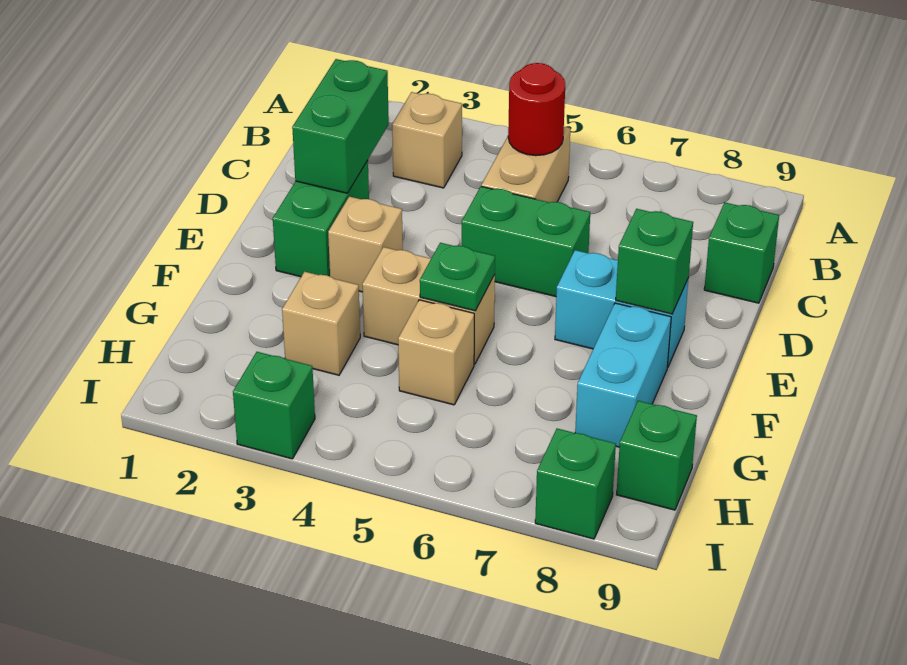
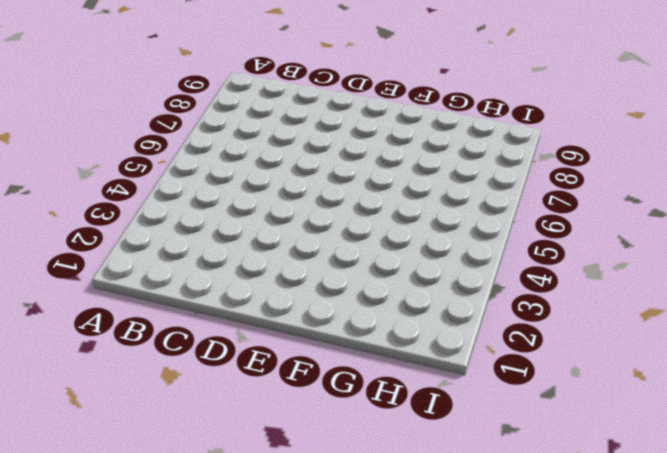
none -> tan brick B3 level 1
none -> tan brick B5:C5 level 1
none -> green brick C9 level 1

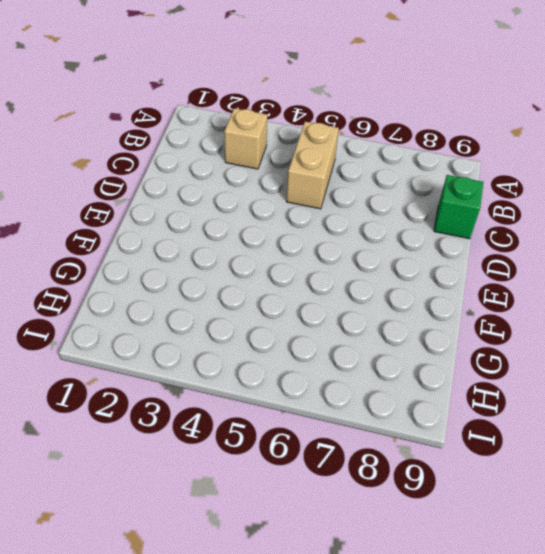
none -> green brick D2:E2 level 1
none -> green brick D5:D6 level 1
none -> tan brick E3 level 1

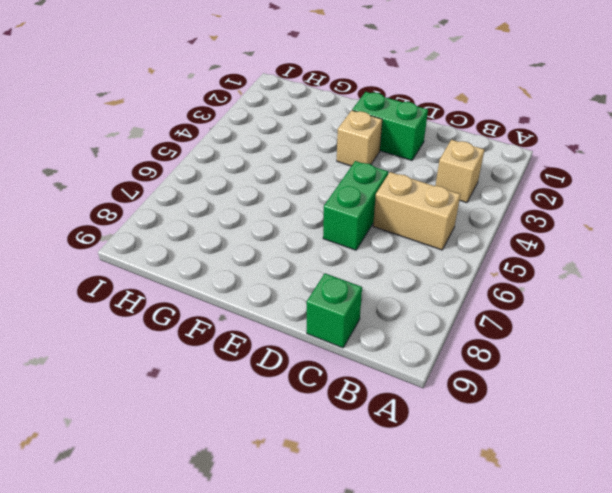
none -> cyan brick E7:E8 level 1
none -> tan brick F4:F5 level 1
none -> cyan brick F8:G8 level 1

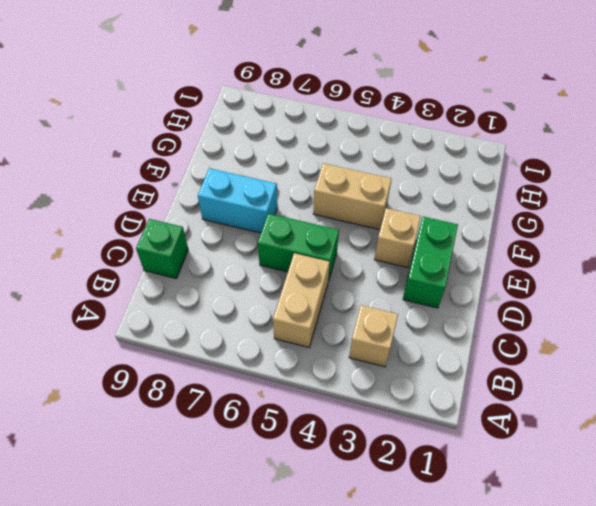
none -> cyan brick F8:G8 level 1
none -> tan brick G3 level 1
none -> tan brick G5 level 1

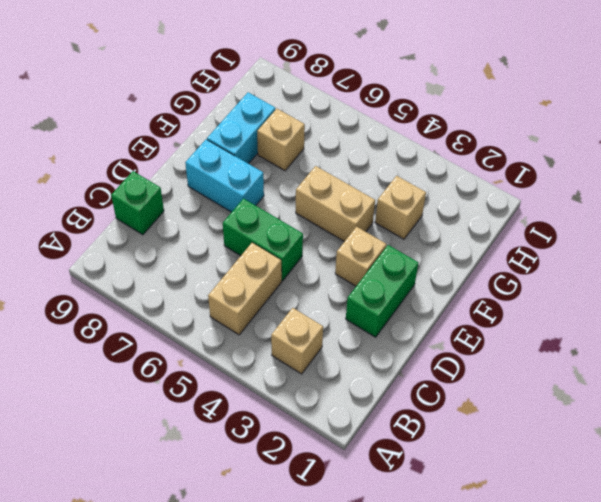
tan brick G7 level 1 -> tan brick G5 level 1
none -> green brick H9 level 1
none -> green brick I3 level 1
none -> green brick I8 level 1

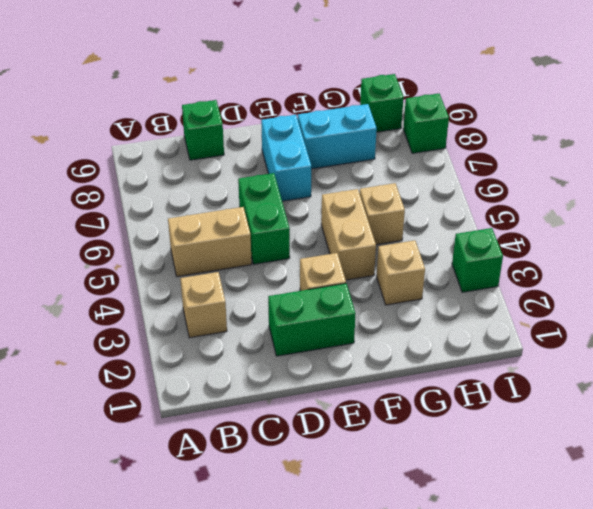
none -> red round brick B5 level 2
none -> green brick C2:D2 level 2
none -> green brick E8 level 2

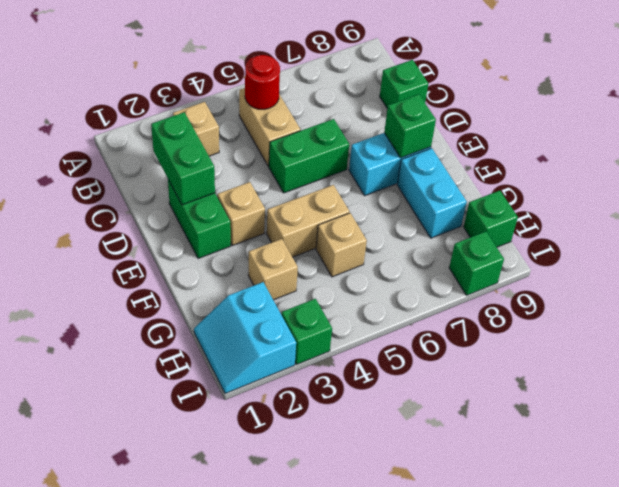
cyan slope H1:I2 level 1 top 2 -> none
none -> green plate F5 level 2

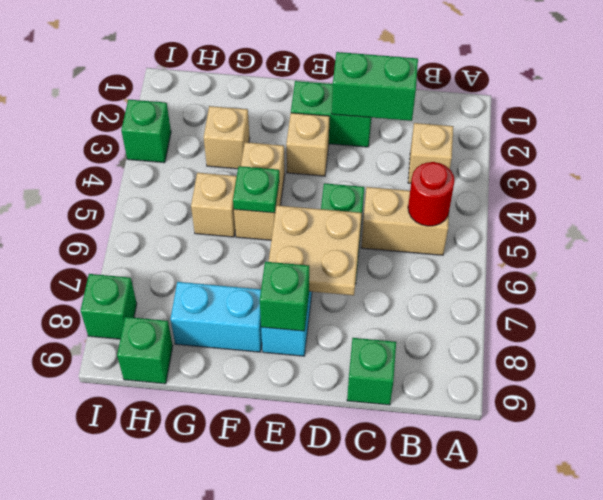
tan plate D6:E7 level 2 -> none

